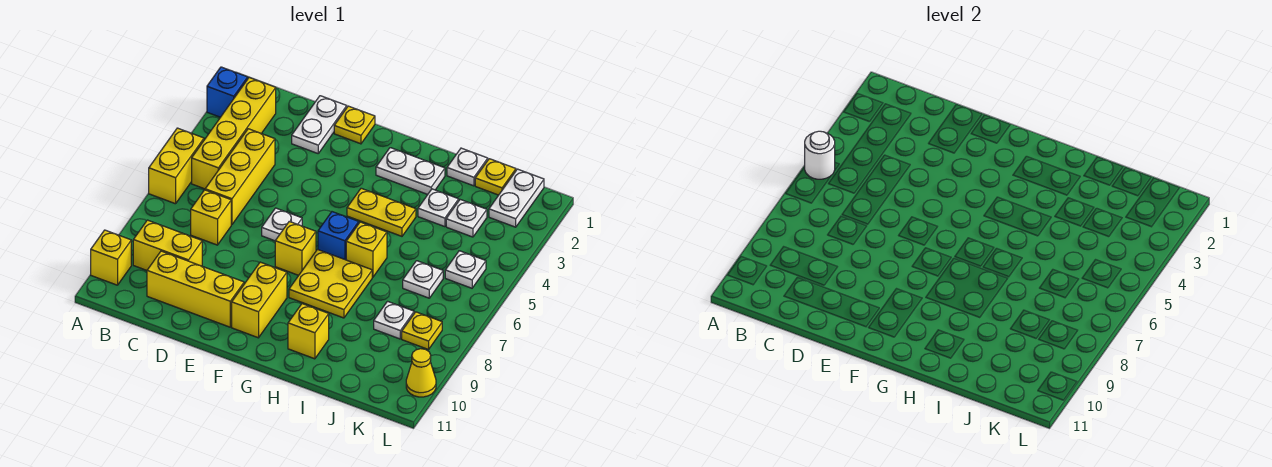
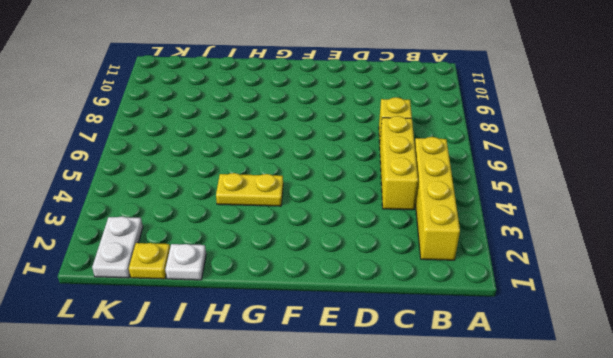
none -> blue brick A2 level 1
none -> yellow brick A5:A6 level 1
none -> yellow brick A10 level 1
none -> yellow brick B9:C9 level 1

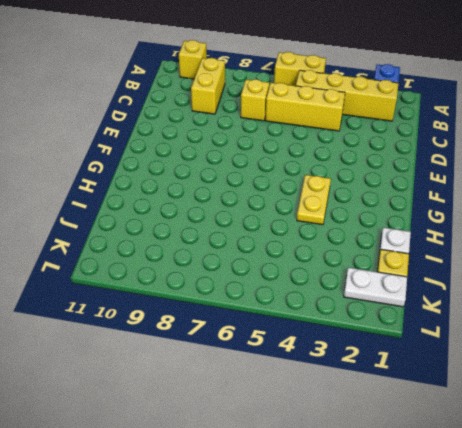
none -> yellow brick C10:E10 level 1
none -> white plate D1:D2 level 1
none -> yellow plate E1 level 1
none -> white plate E6 level 1

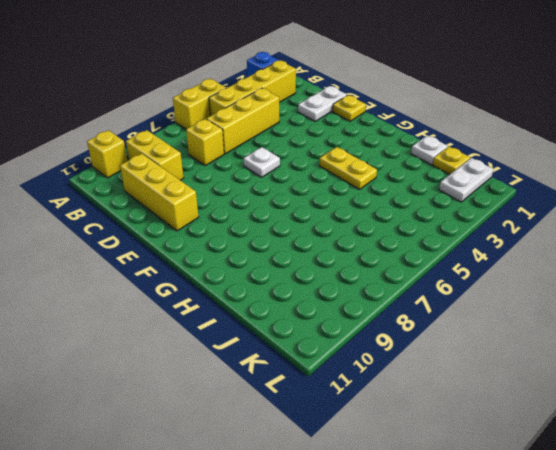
none -> yellow brick F7 level 1
none -> yellow brick F9:F10 level 1
none -> white plate G2:H2 level 1
none -> blue brick G6 level 1

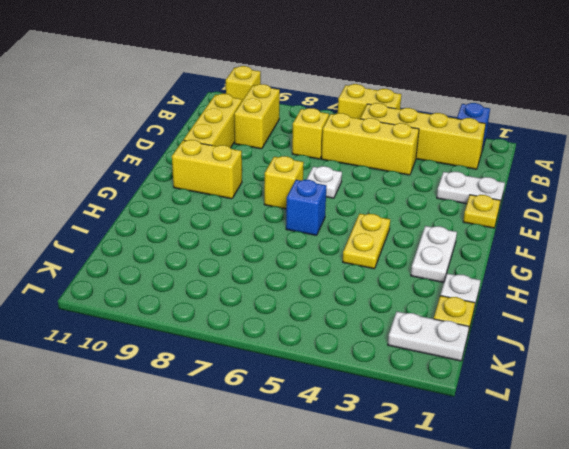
none -> yellow plate G7:H8 level 1
none -> yellow brick H6 level 1
none -> yellow brick H10 level 1
none -> white plate I3 level 1

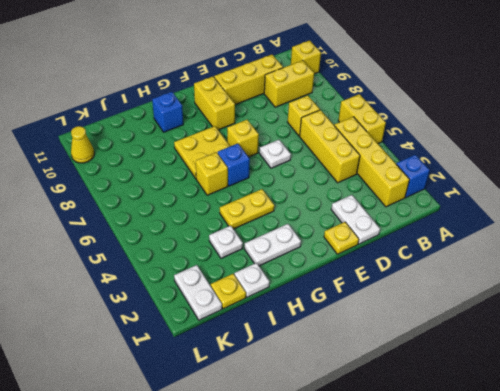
blue brick H10 level 1 -> yellow brick H10 level 1
none -> white plate J3 level 1
none -> white plate J6 level 1
none -> white plate J8 level 1
none -> white plate K5 level 1

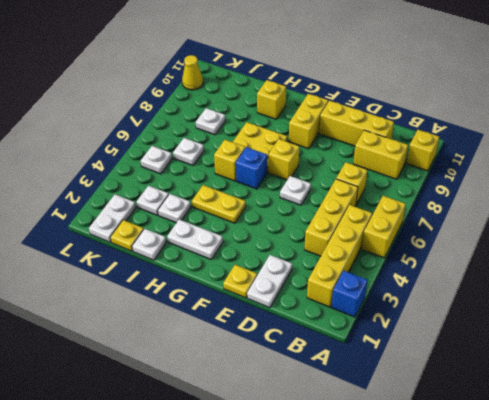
none -> yellow plate K8 level 1
none -> white round brick A5 level 2

